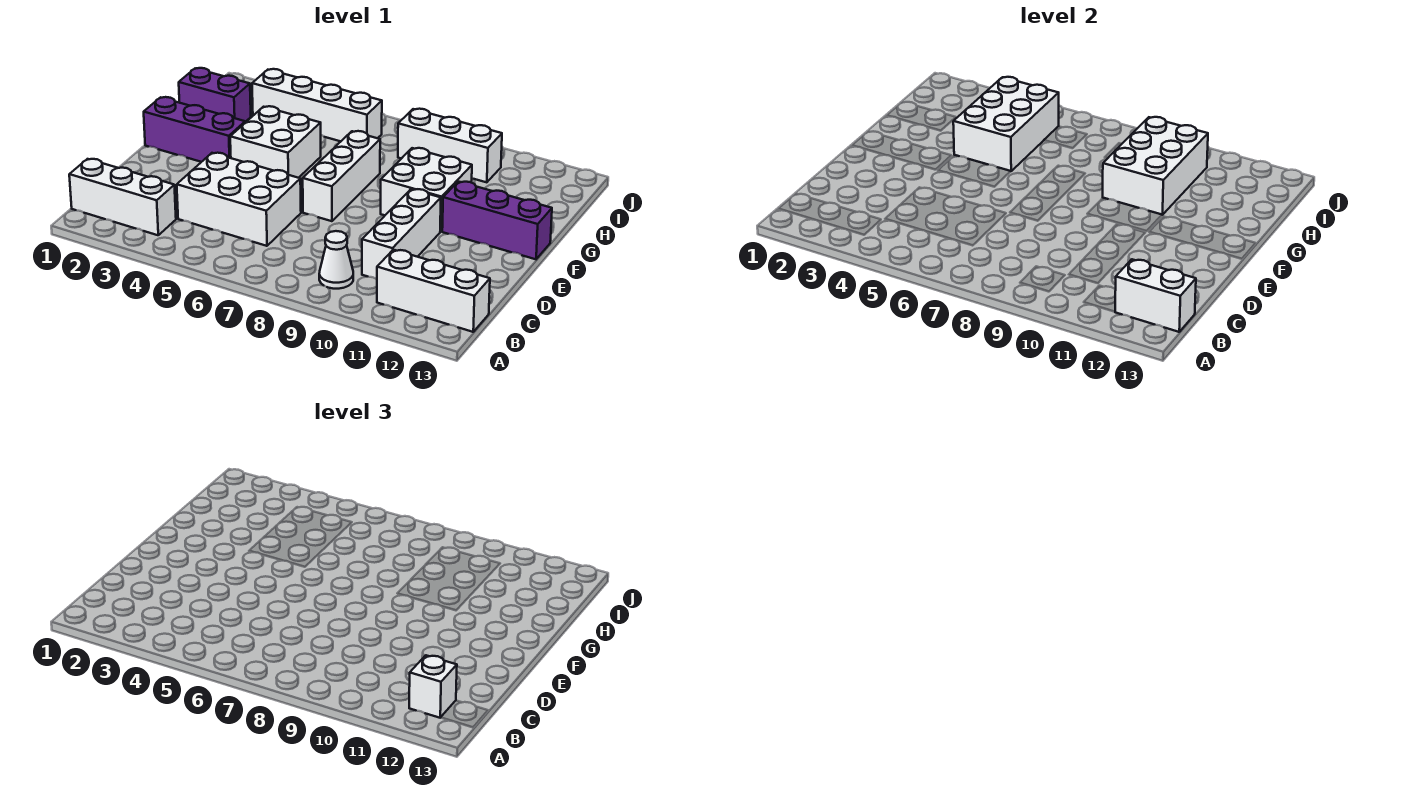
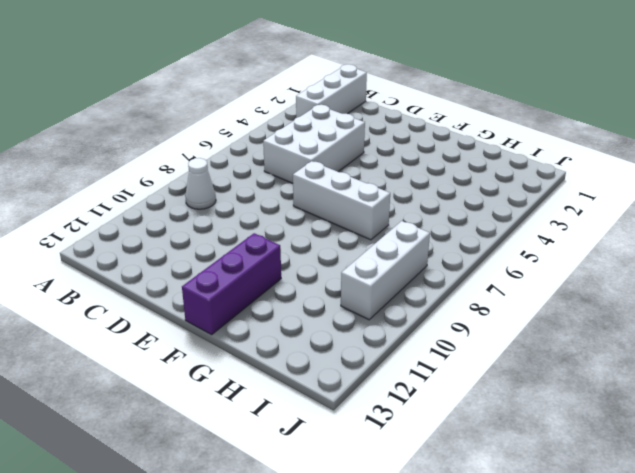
none -> white brick B11:B13 level 1
none -> white brick C10:E10 level 1
none -> purple brick F1:F3 level 1

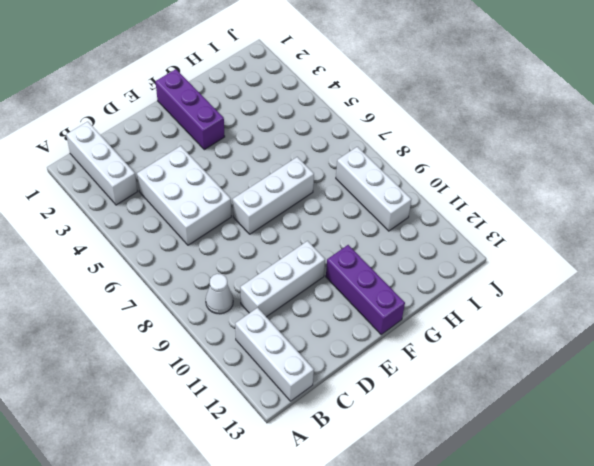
none -> white brick F4:G5 level 1
none -> white brick F9:G10 level 1
none -> purple brick H1:H2 level 1

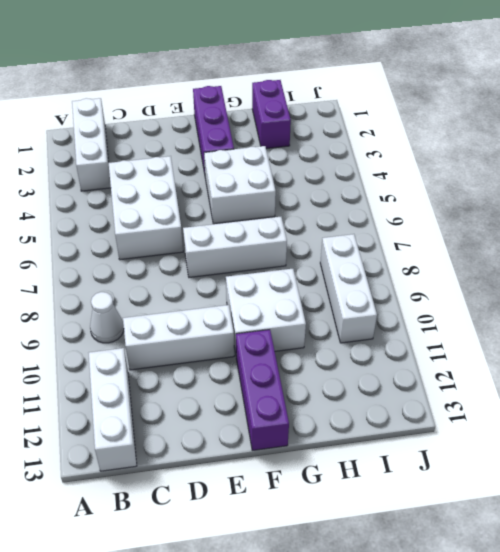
none -> white brick I3:I6 level 1
none -> white brick B12:B13 level 2
none -> white brick G4:I5 level 2

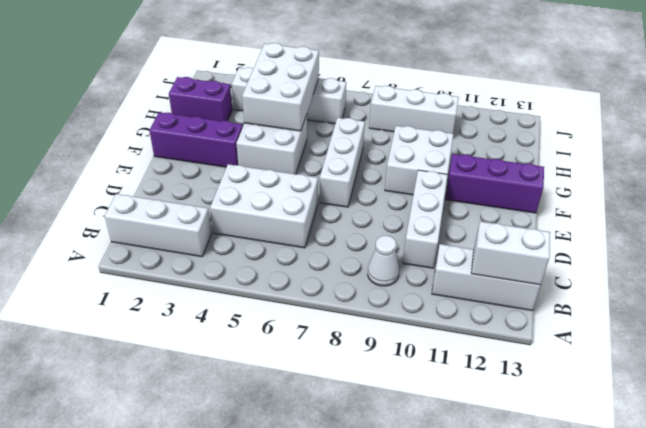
none -> white brick G9:I10 level 2
none -> white brick B12 level 3

